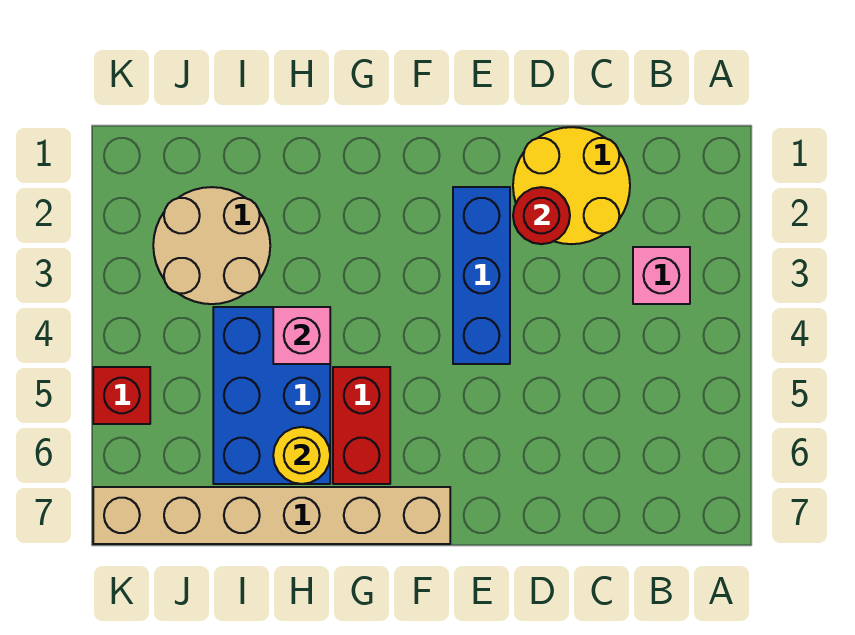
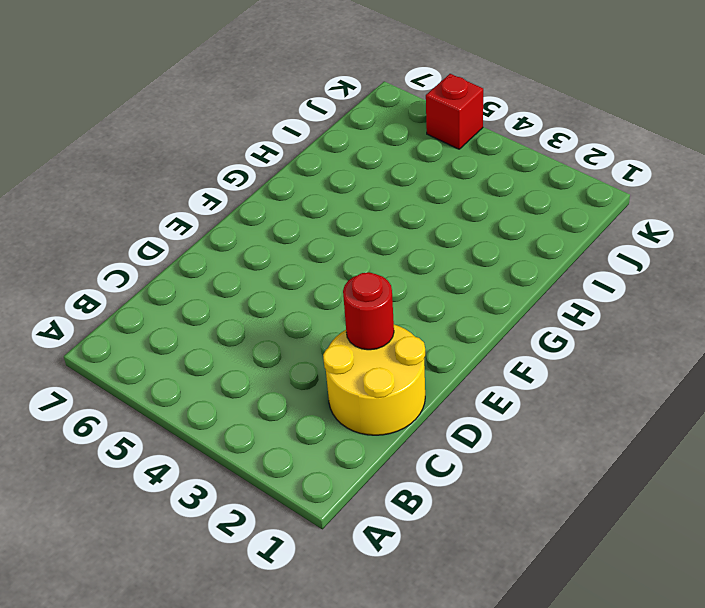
none -> pink brick B3 level 1
none -> blue brick E2:E4 level 1

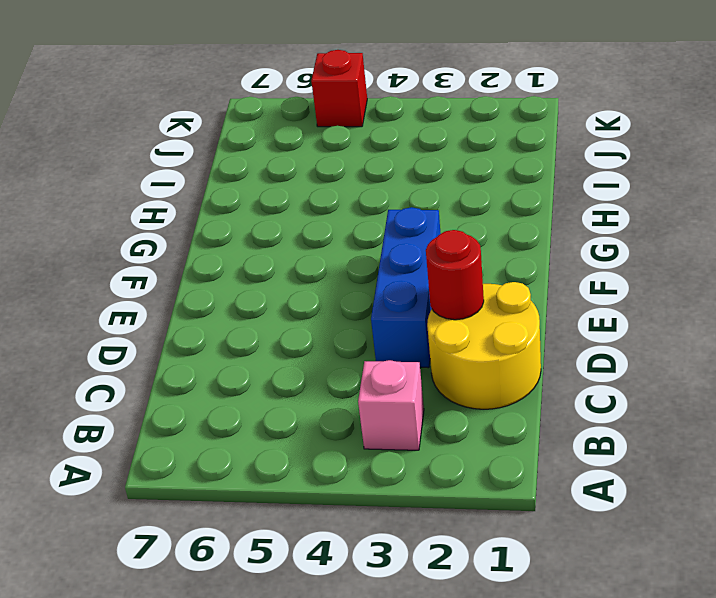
blue brick D3:F3 level 1 -> blue brick E2:E4 level 1
none -> tan brick F7:K7 level 1
none -> red brick G5:G6 level 1

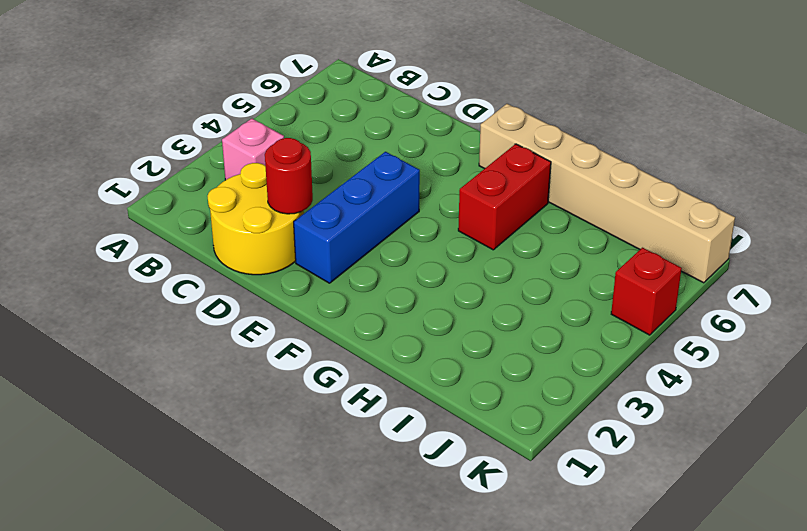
none -> blue brick H4:I6 level 1
none -> tan round brick I2:J3 level 1

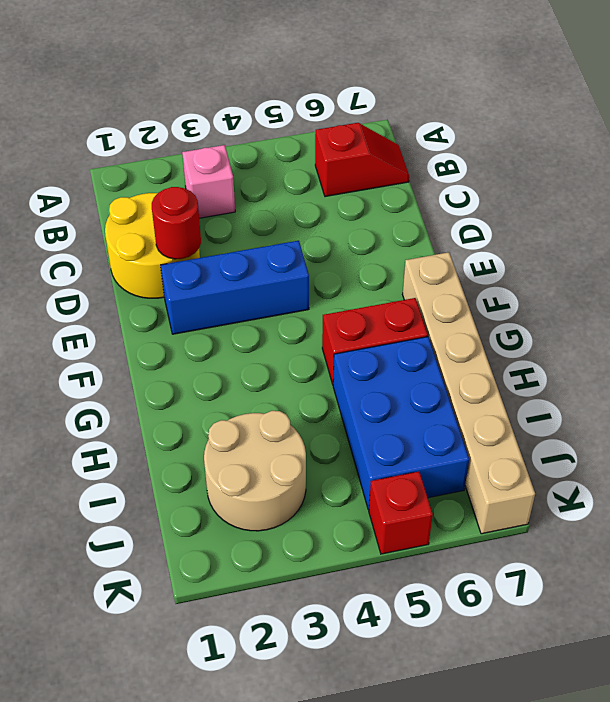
red slope B6:B7 level 1 top 6 -> none
blue brick H5:J6 level 1 -> blue brick H4:I6 level 1
none -> pink brick H4 level 2
none -> yellow round brick H6 level 2

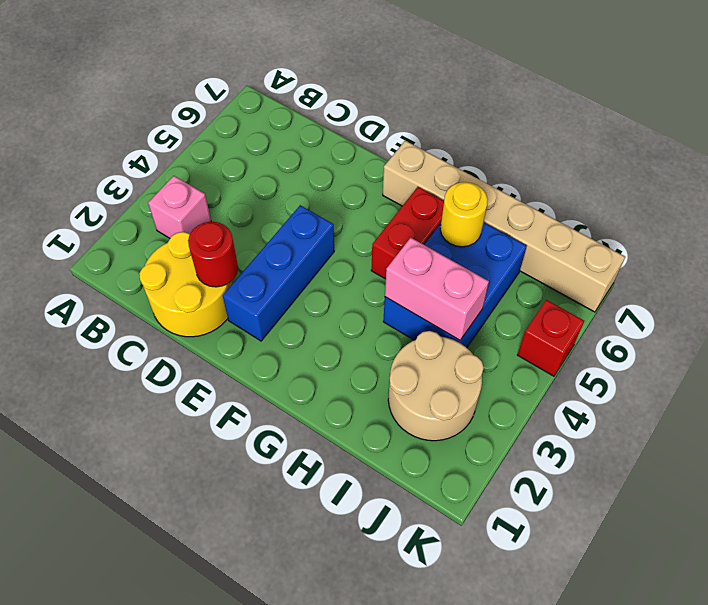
pink brick H4:I4 level 2 -> pink brick H4 level 2

